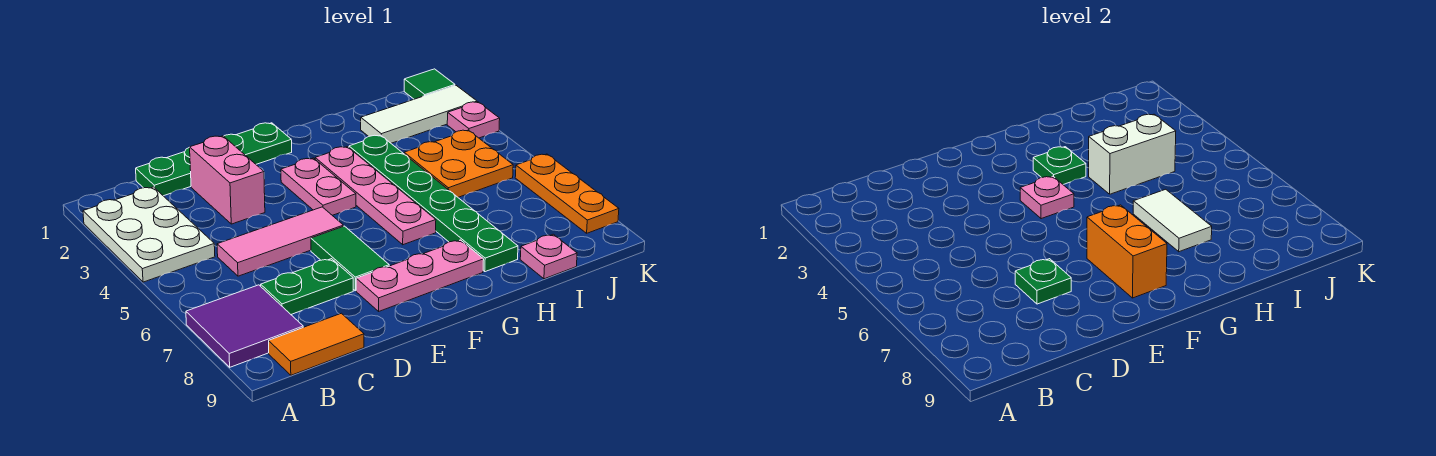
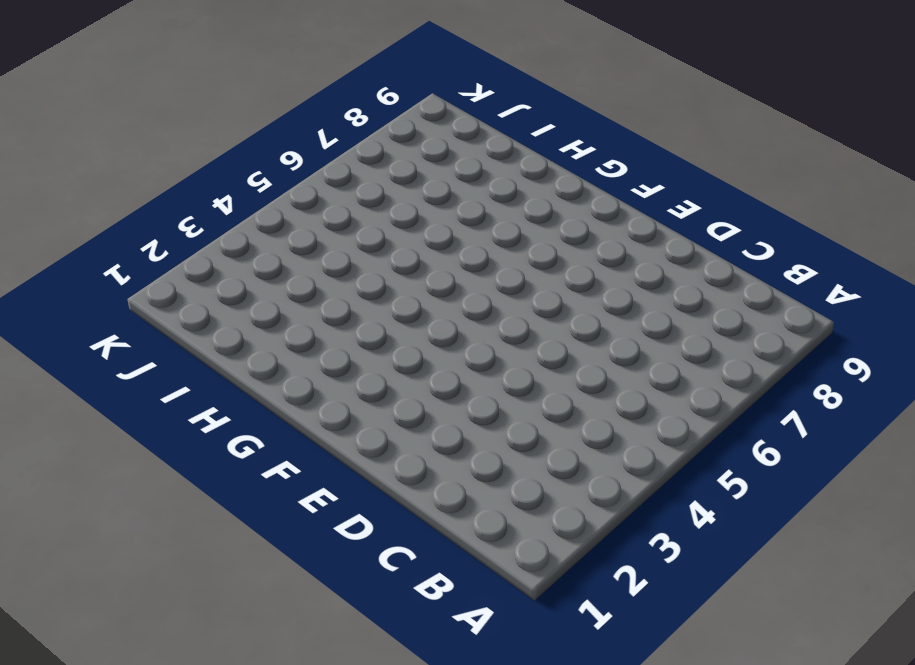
none -> white plate A2:B4 level 1
none -> purple tile A7:B8 level 1
none -> orange tile B9:C9 level 1

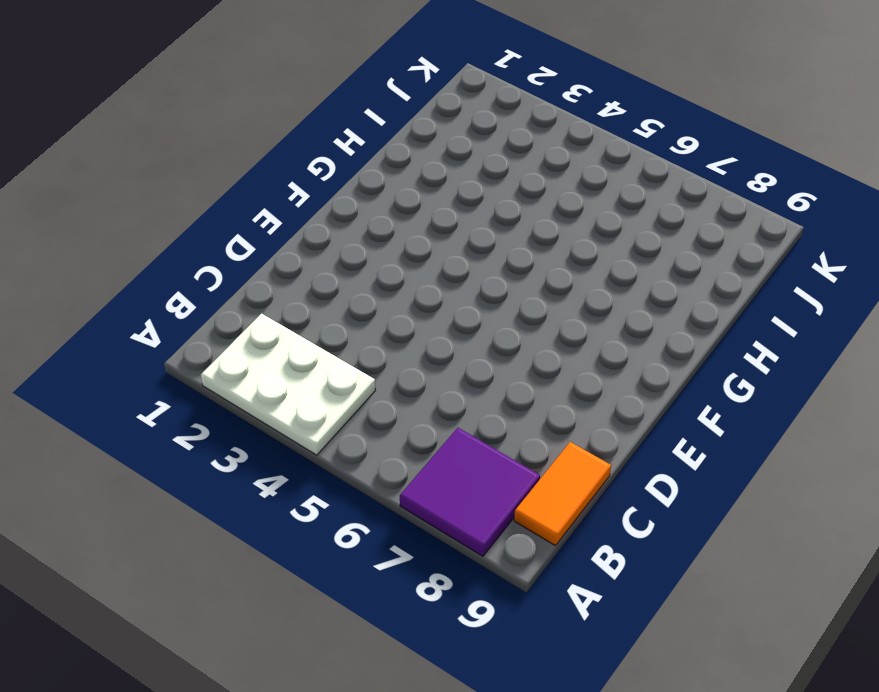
none -> green plate C1:F1 level 1
none -> pink tile C5:E5 level 1
none -> green plate C7:D7 level 1

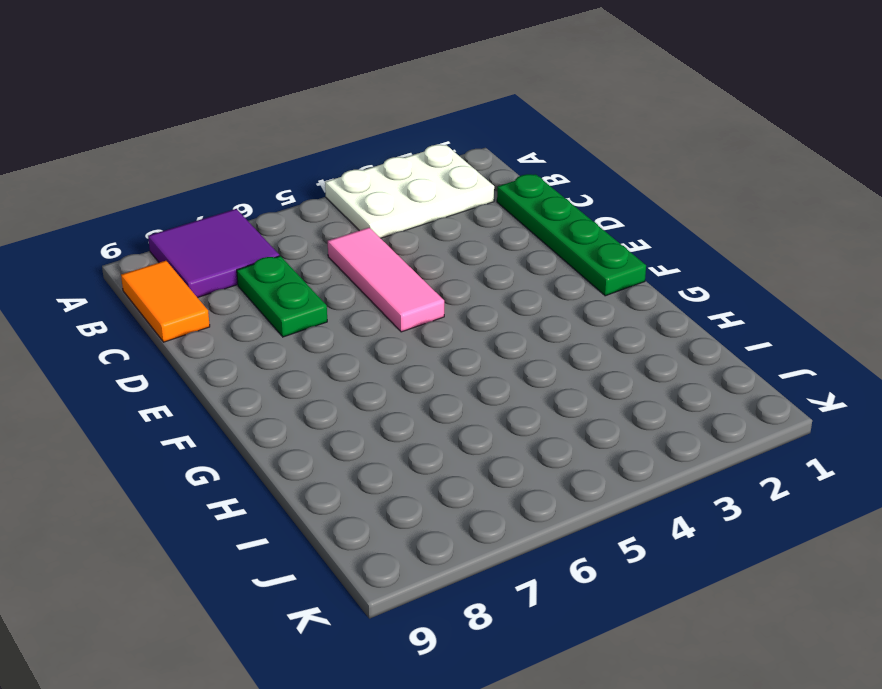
none -> pink brick D2:D3 level 1
none -> green tile E6:E7 level 1
none -> pink plate E8:G8 level 1

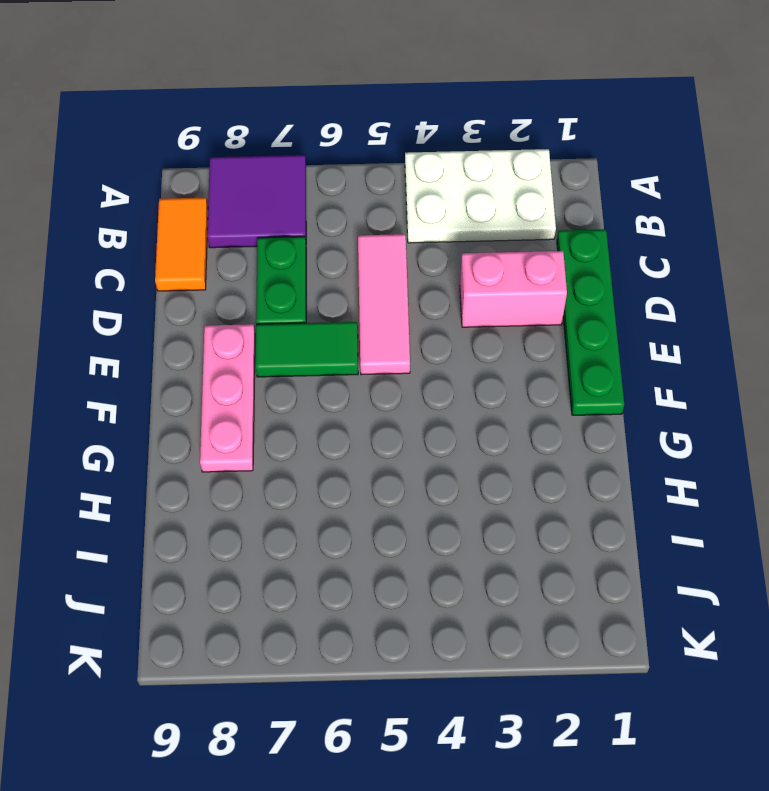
none -> pink plate F3:F4 level 1
none -> pink plate G3:G6 level 1
none -> green plate H3:H8 level 1

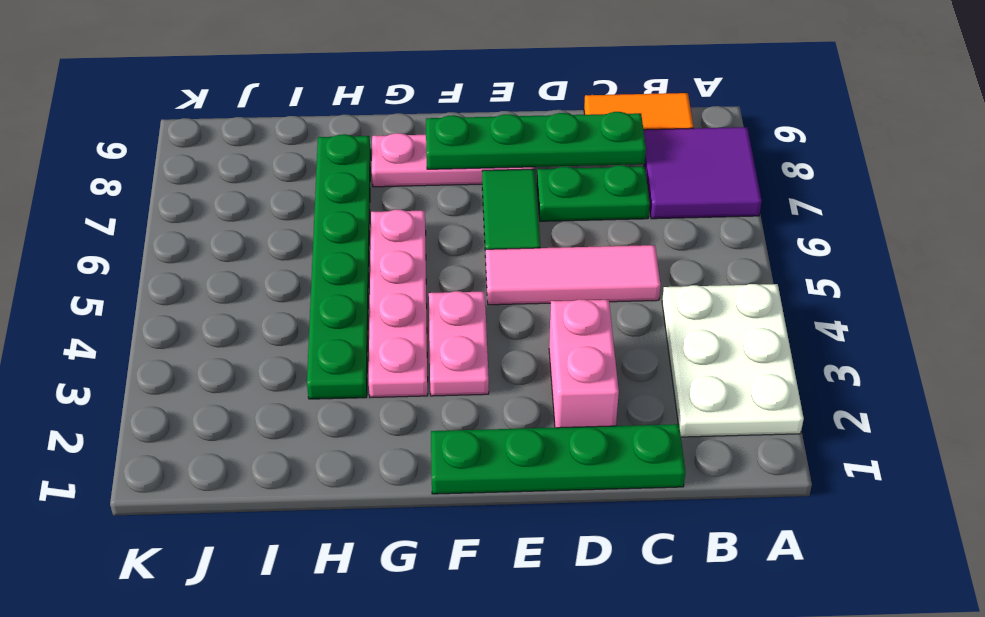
green plate C8:F8 level 2 -> orange brick F7:F8 level 2
none -> white tile I2:K2 level 1
none -> orange plate I4:J5 level 1
none -> pink plate I9 level 1

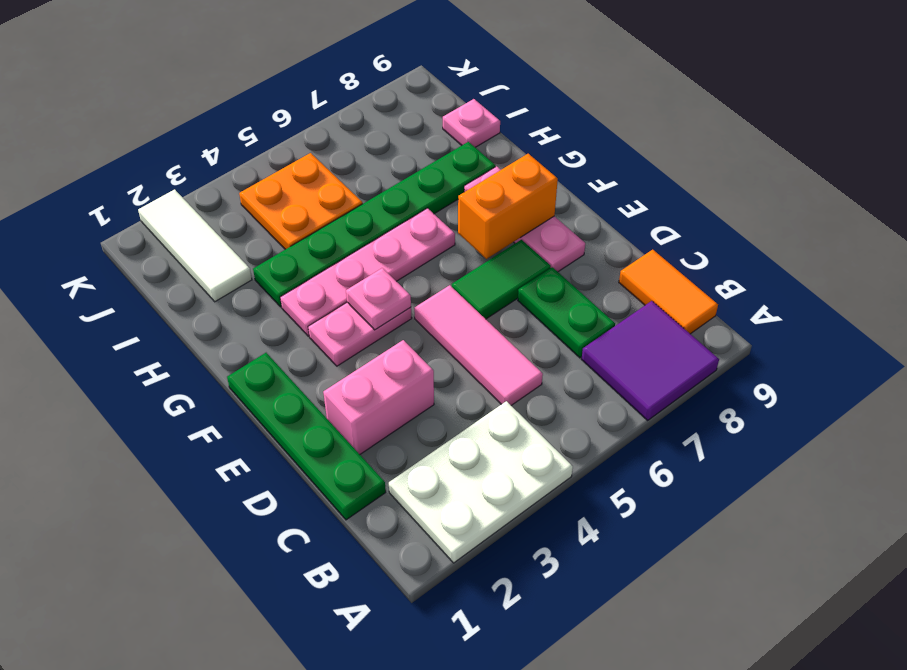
none -> green tile K1 level 1
none -> pink plate K3 level 1
none -> orange plate K6:K8 level 1

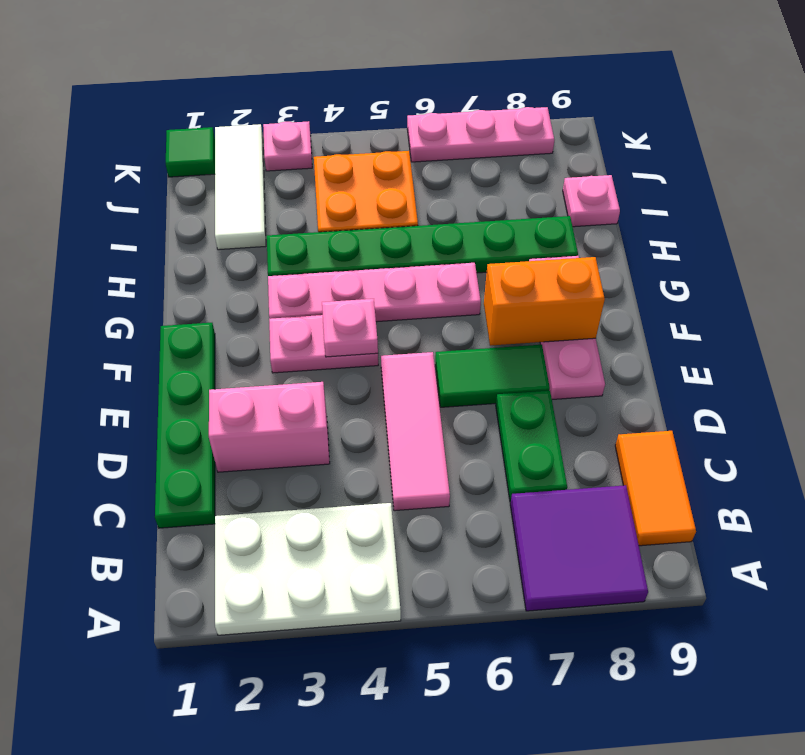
pink plate K6:K8 level 1 -> orange plate K6:K8 level 1
none -> green plate D7 level 2
none -> green plate G3 level 2
none -> white brick H4:I4 level 2

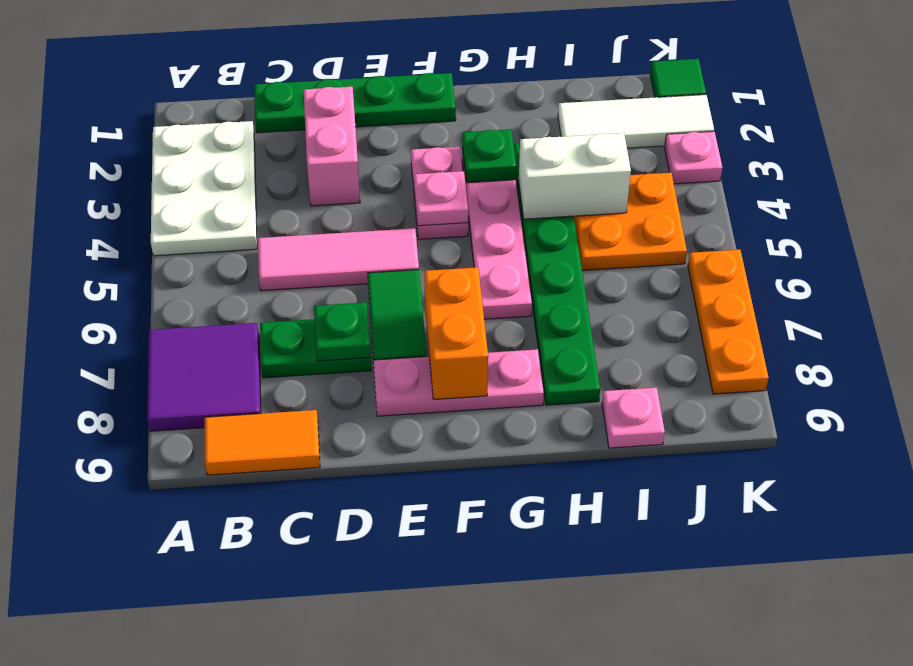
none -> white tile H6:H7 level 2

